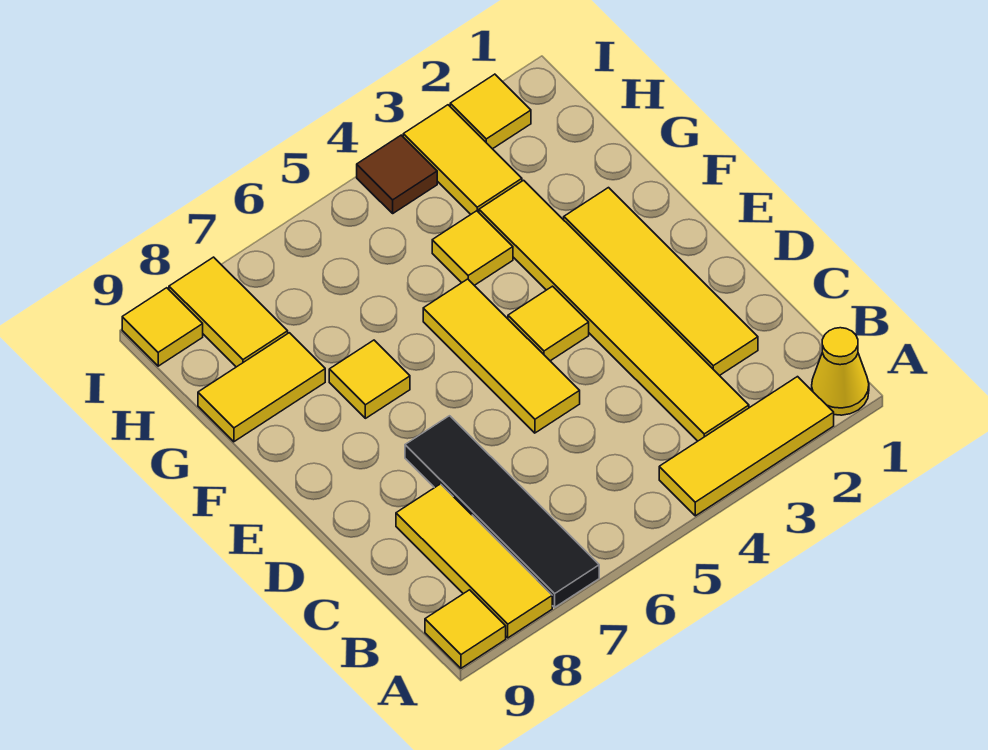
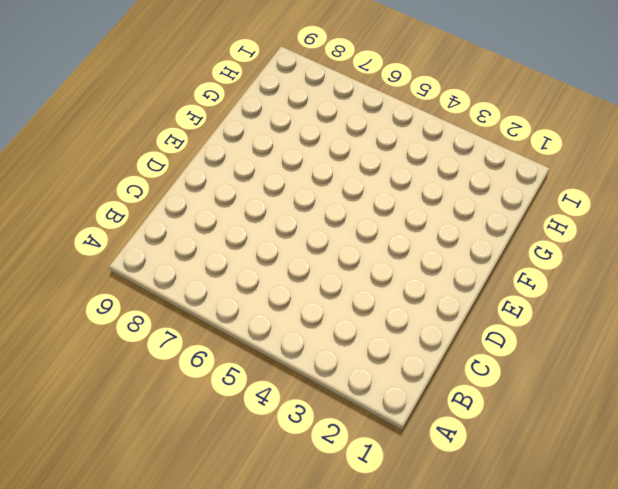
none -> yellow cone A1 level 1
none -> yellow tile A2:A4 level 1
none -> black tile A7:D7 level 1

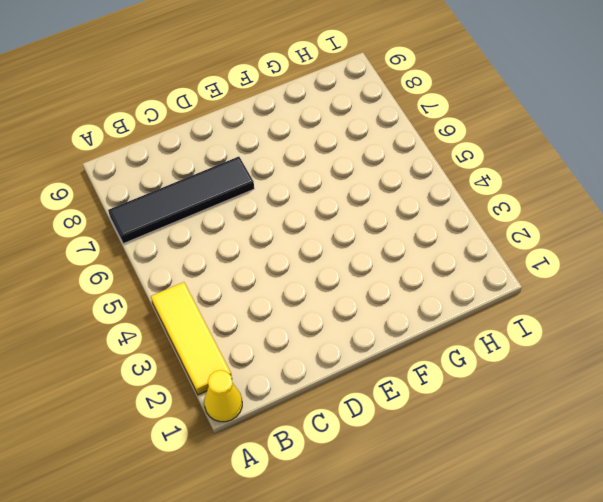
none -> yellow tile A8:C8 level 1
none -> yellow tile A9 level 1
none -> yellow tile B3:G3 level 1

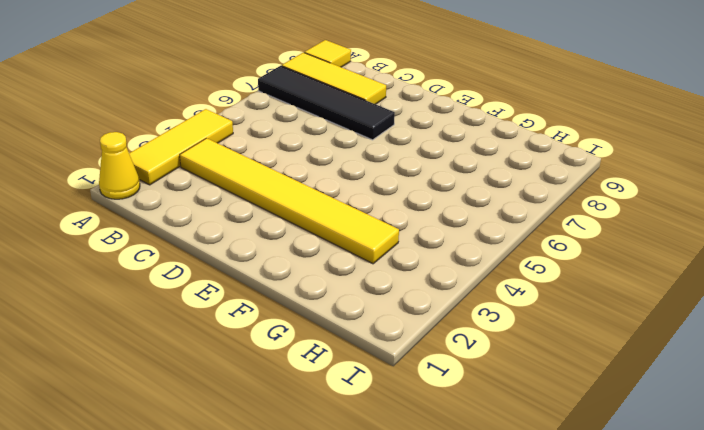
none -> yellow tile C2:F2 level 1
none -> yellow tile D5:F5 level 1
none -> yellow tile E4 level 1

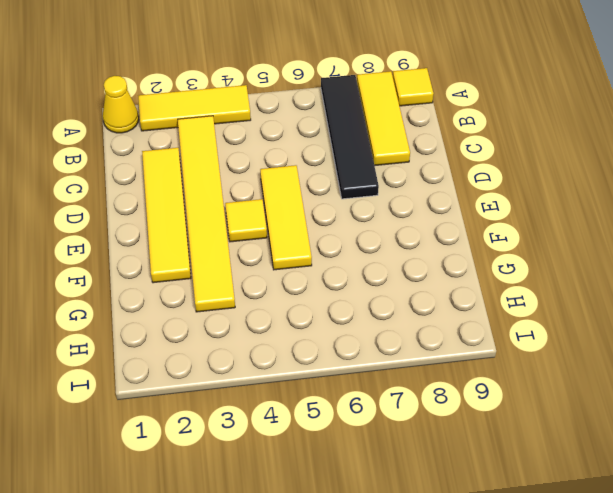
none -> yellow tile F7 level 1
none -> yellow tile G4 level 1
none -> yellow tile G8:G9 level 1

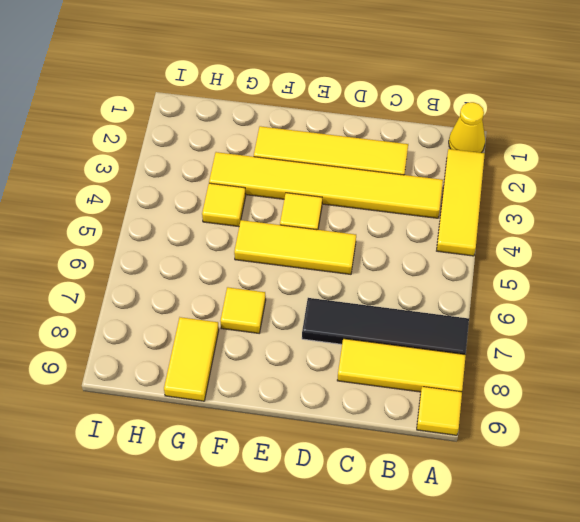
none -> yellow tile H3:I3 level 1
none -> yellow tile H8:I8 level 1
none -> yellow tile I2 level 1

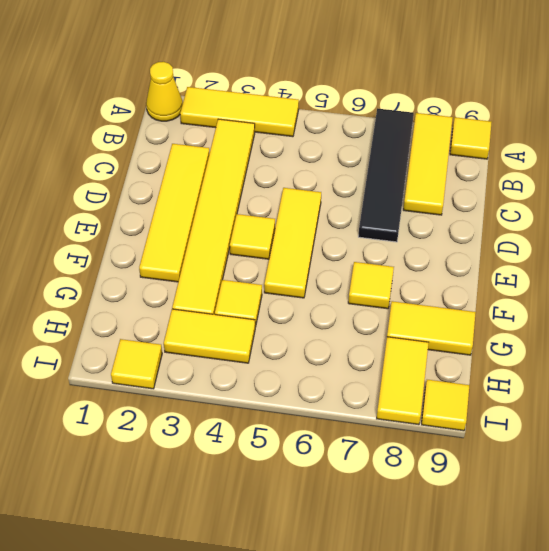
yellow tile H3:H4 level 1 -> yellow tile H3:I3 level 1
none -> brown tile I4 level 1

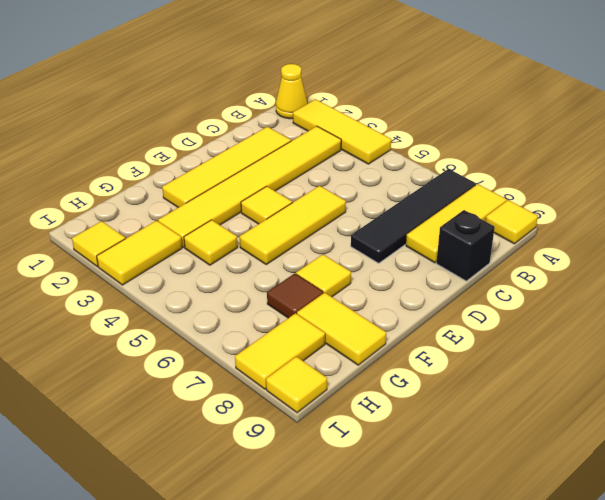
black brick C9 level 1 -> none
brown tile G7 level 1 -> brown tile I4 level 1

